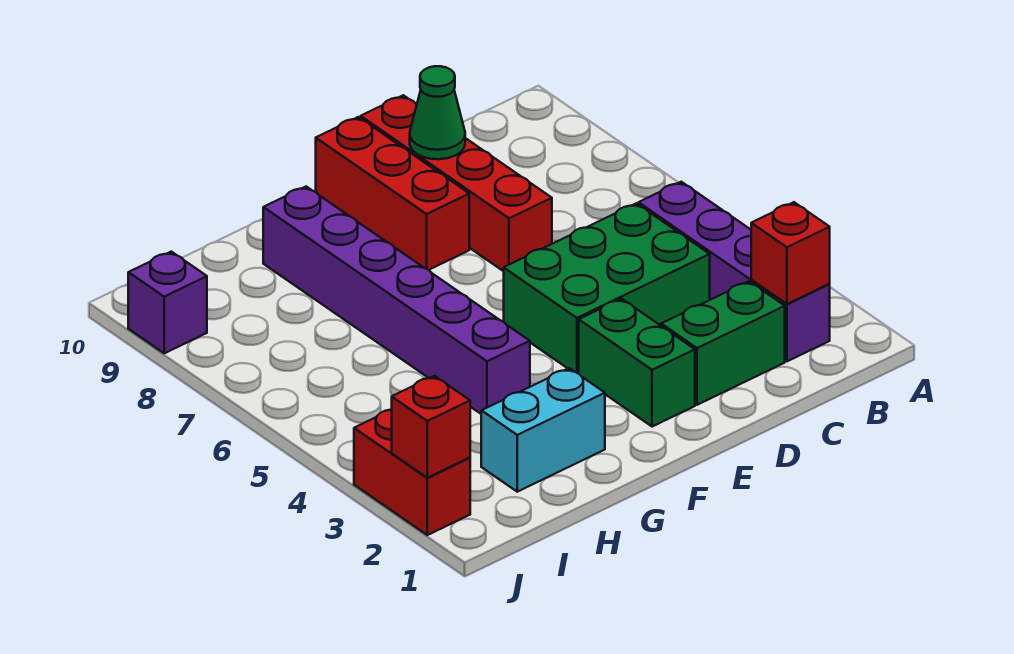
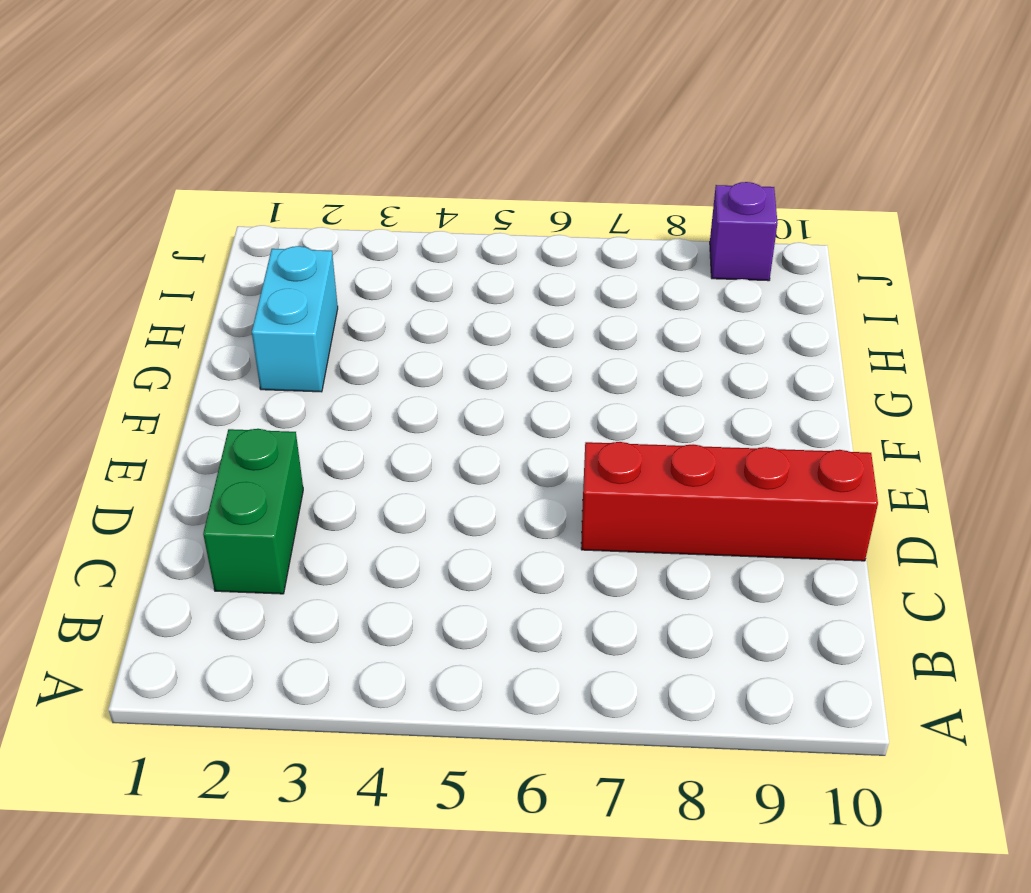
none -> purple brick B2:B5 level 1
none -> green brick C4:E5 level 1
none -> green brick E2:E3 level 1

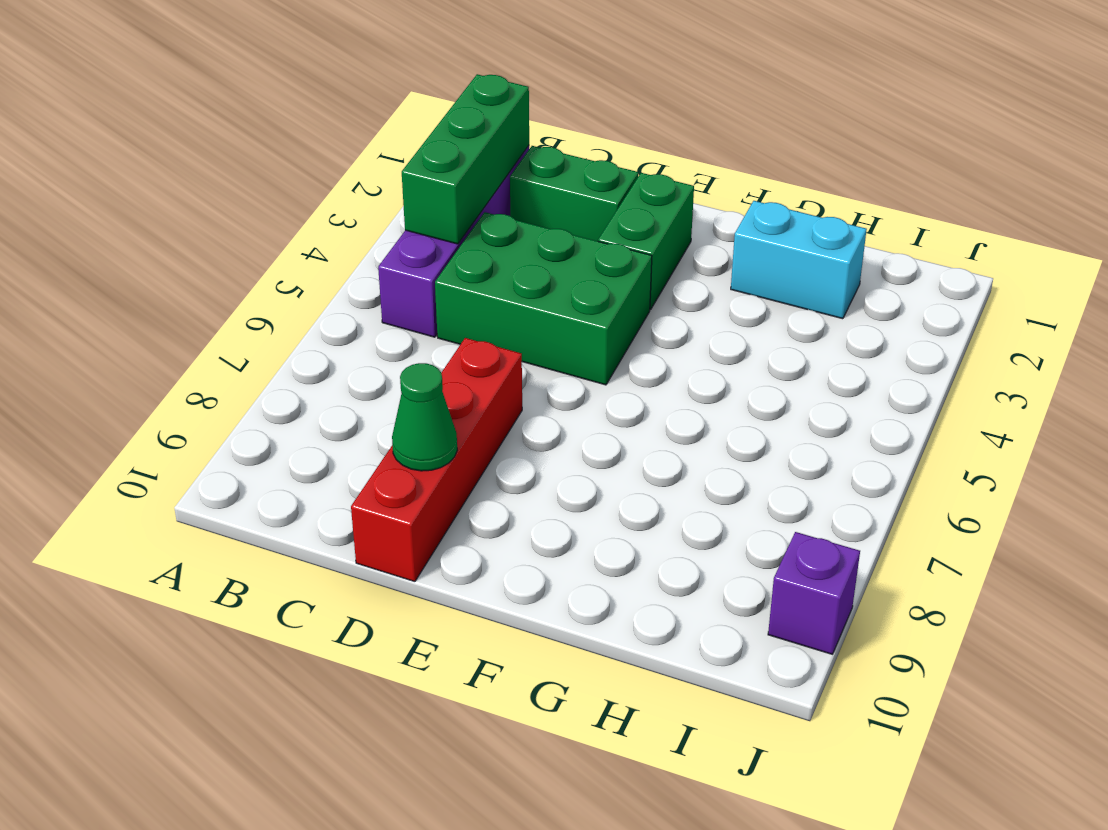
green brick B2:B4 level 2 -> red brick B2 level 2
none -> red brick E8:E10 level 1
none -> purple brick G4:G9 level 1
none -> red brick J2:J3 level 1

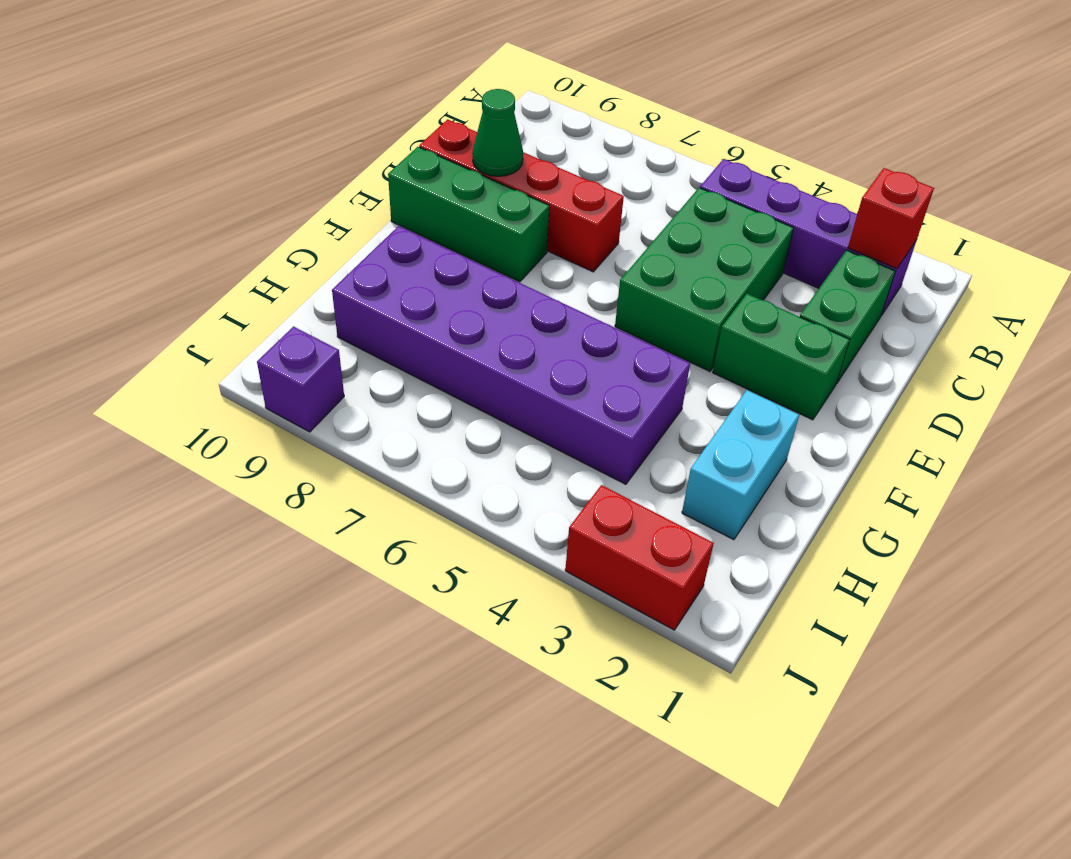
green brick E8:E10 level 1 -> red brick E8:E10 level 1
purple brick G4:H9 level 1 -> purple brick G4:G9 level 1
none -> red brick J2 level 2

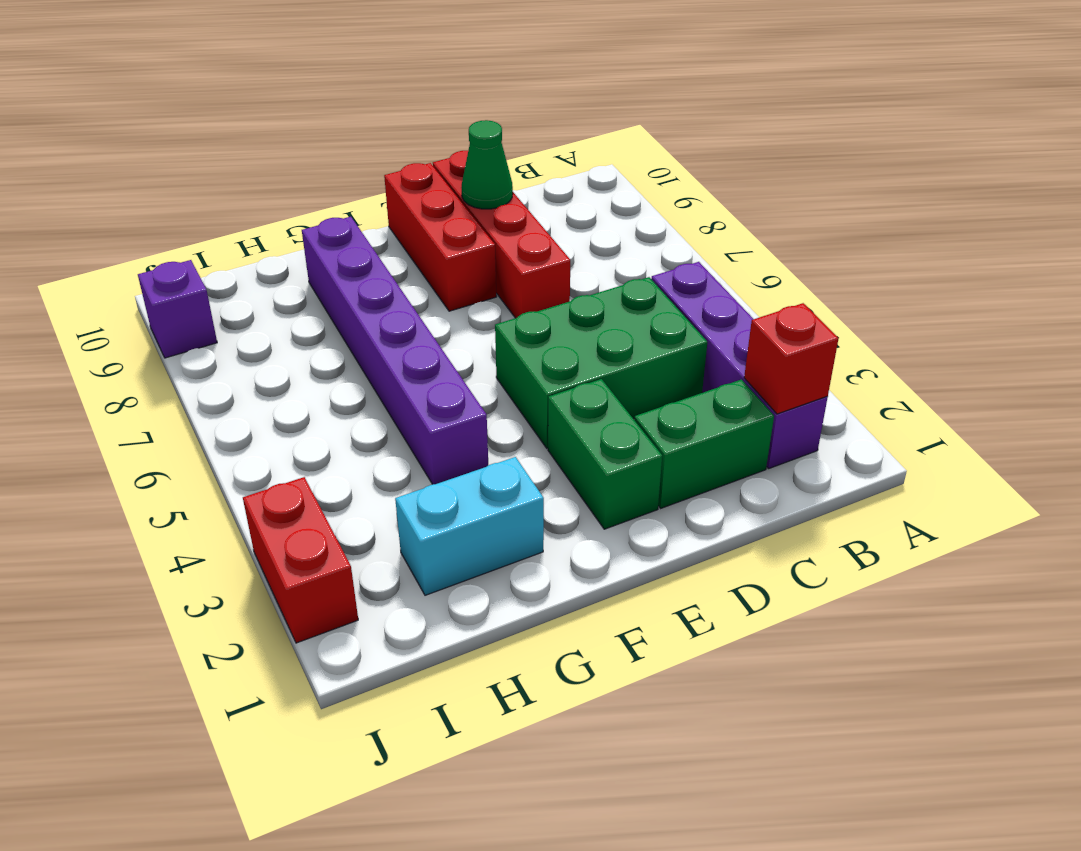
none -> red brick J2 level 2

